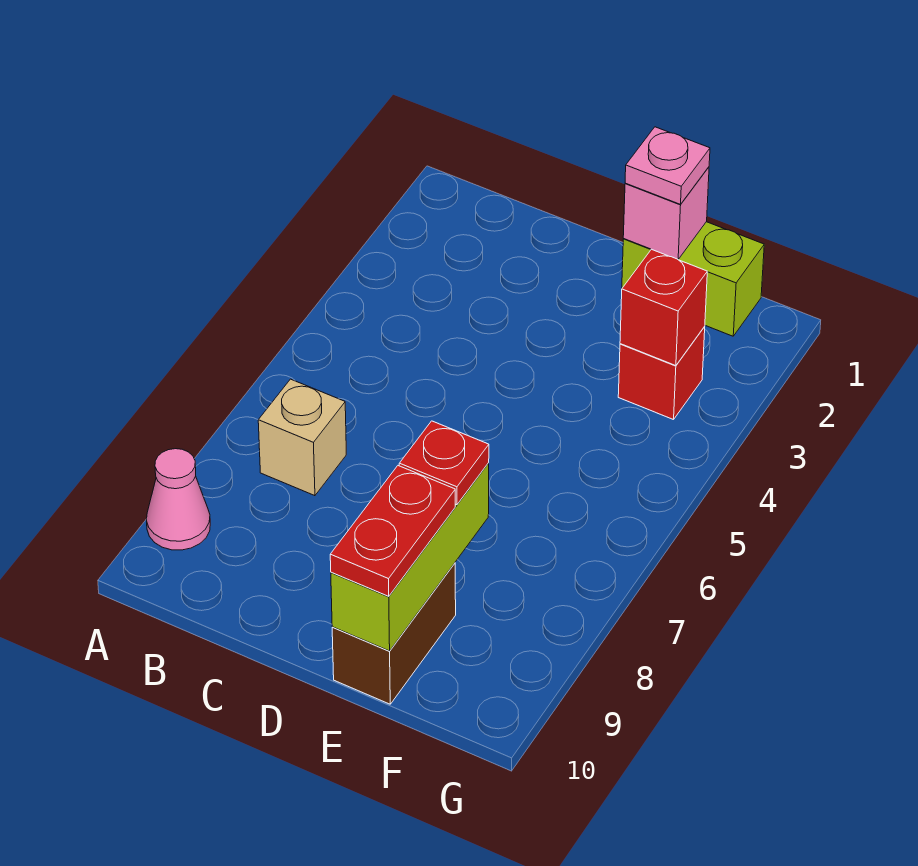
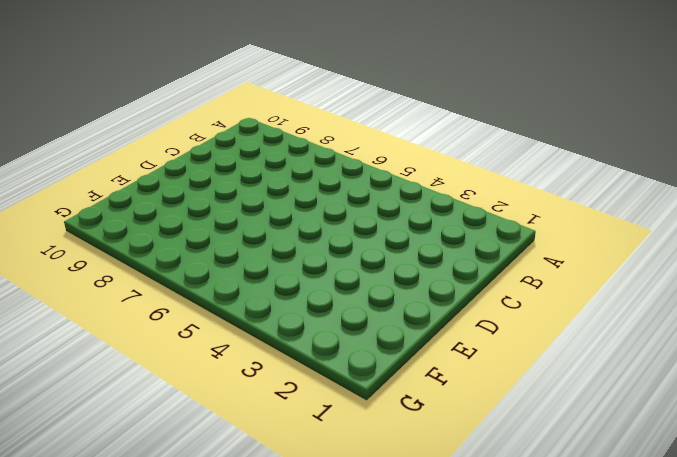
none -> pink cone A9 level 1
none -> tan brick B7 level 1

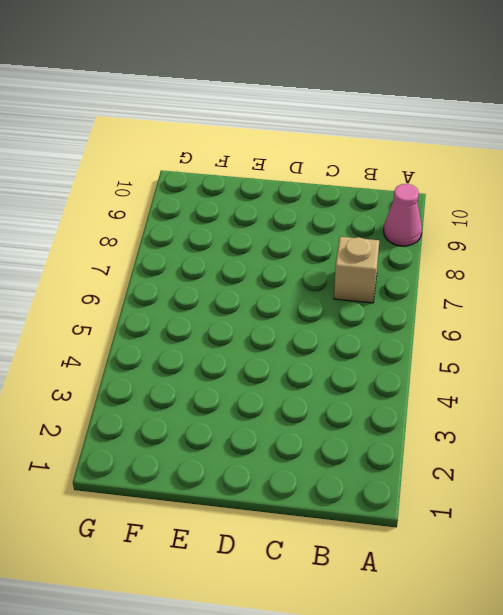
none -> lime brick E1:F1 level 1
none -> brown brick E9:E10 level 1

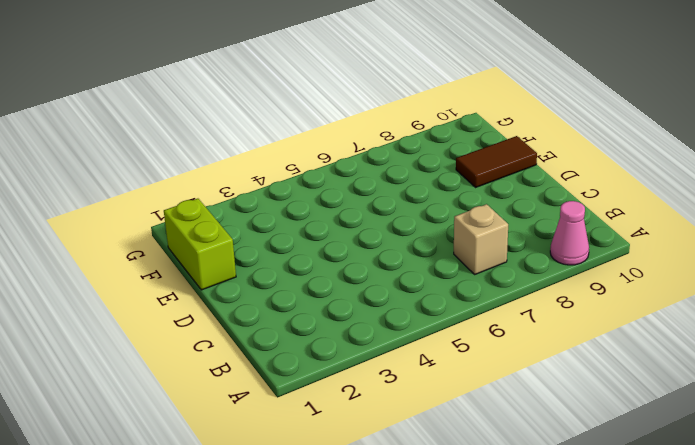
brown tile E9:E10 level 1 -> brown brick E9:E10 level 1
none -> red brick F3 level 1
none -> pink brick E1 level 2

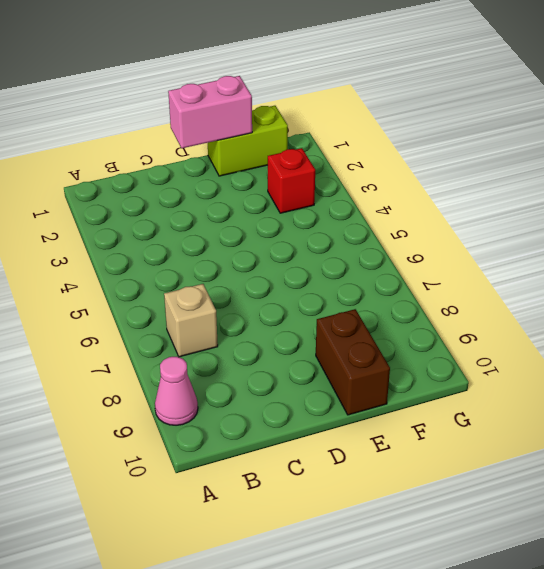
pink brick D1:E1 level 2 -> pink brick E1 level 2
none -> lime brick E8:E10 level 2
none -> red brick F3 level 2

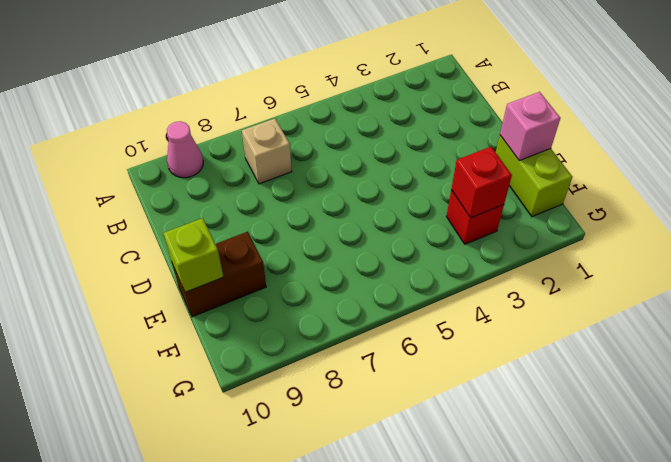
lime brick E10 level 2 -> lime brick E8:E10 level 2
none -> pink plate E1 level 3
none -> red plate E8 level 3

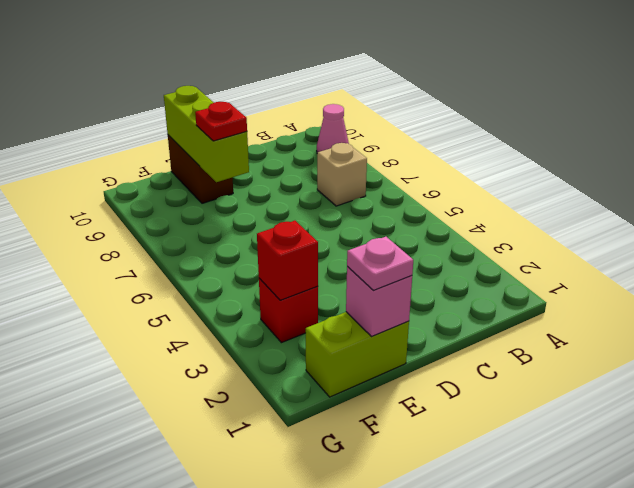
none -> red plate E9:E10 level 3

